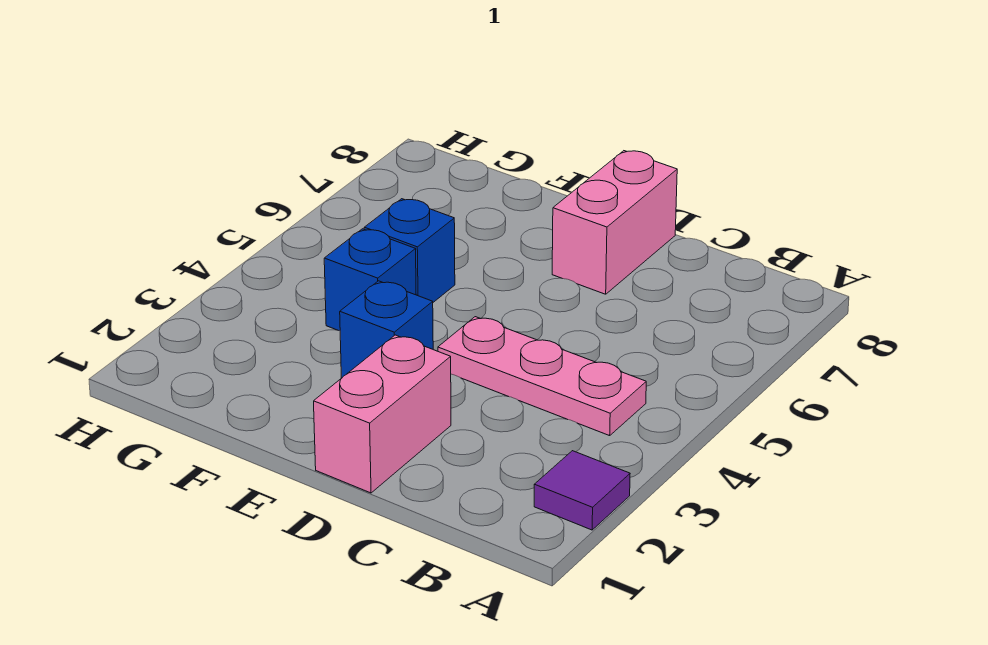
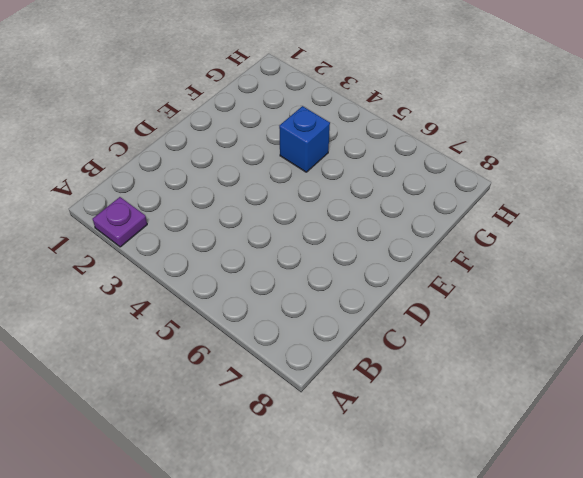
purple plate A2 level 1 -> purple tile A2 level 1
none -> pink plate B4:D4 level 1
none -> pink brick D1:D2 level 1

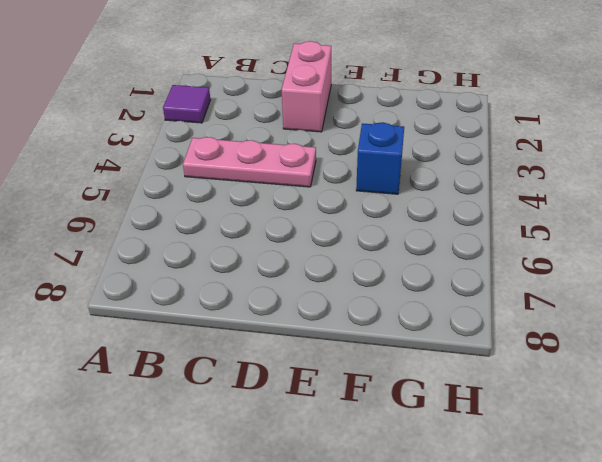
none -> pink brick D7:D8 level 1
none -> blue brick E3 level 1

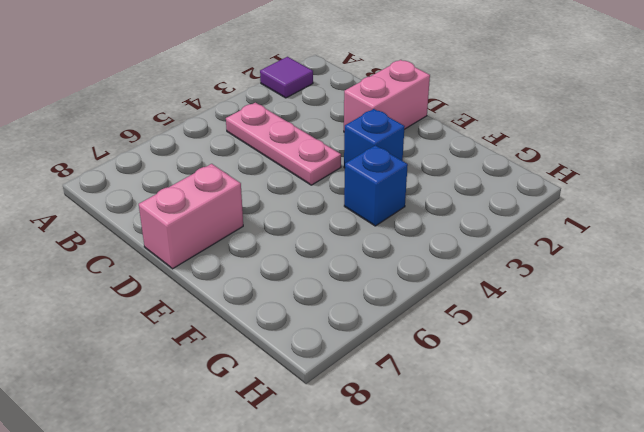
none -> blue brick F5 level 1

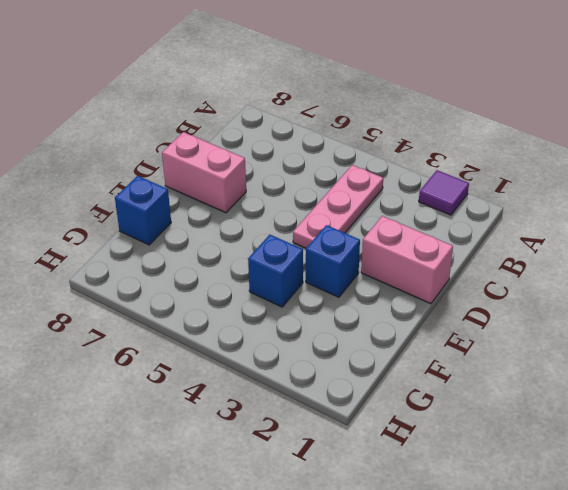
blue brick F8 level 1 -> blue brick F5 level 1

